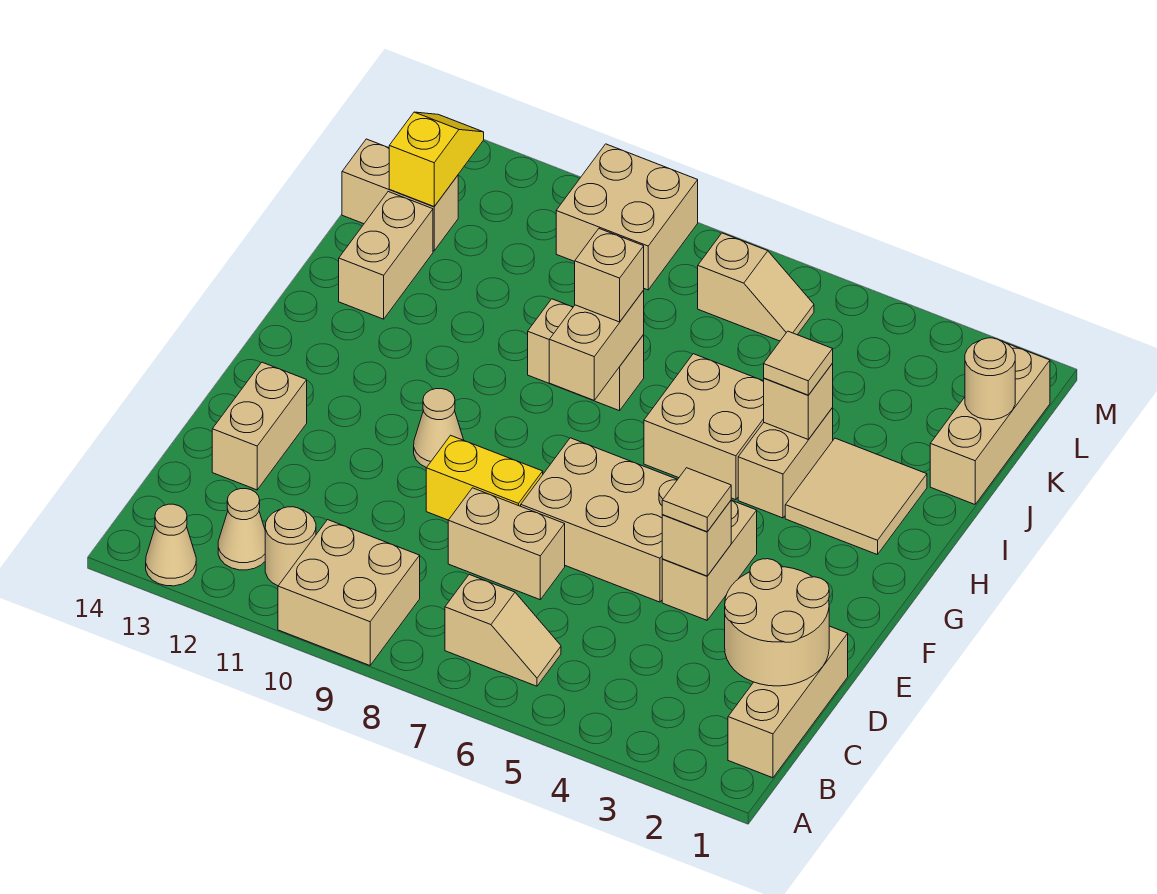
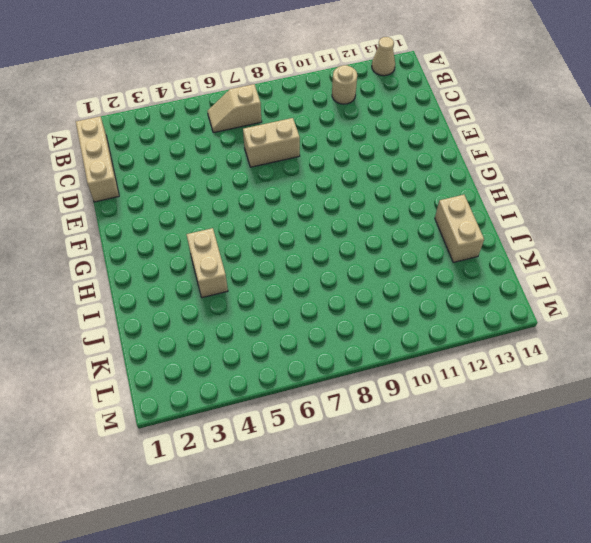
none -> tan brick A9:B10 level 1
none -> tan cone B12 level 1
none -> tan brick D13:E13 level 1
none -> tan brick E4:F4 level 1

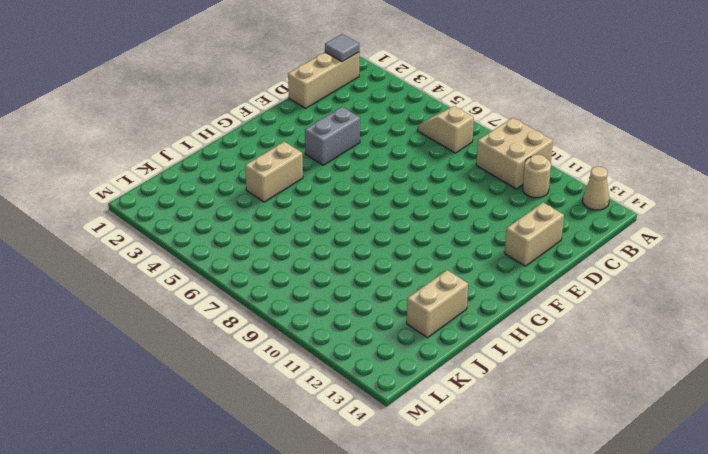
grey tile B1 level 2 -> none
grey brick E4:F4 level 1 -> tan brick E4:F4 level 1
none -> tan cone B12 level 1
none -> tan brick D7:D8 level 1
none -> tan brick E5:F7 level 1
none -> yellow brick E8:E9 level 1

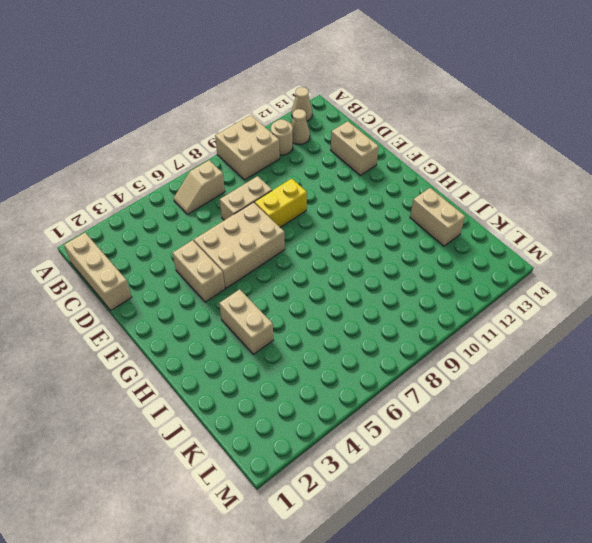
none -> tan cone F10 level 1
none -> tan tile H2:I3 level 1
none -> tan brick H5:I6 level 1
none -> tan brick I8:I9 level 1

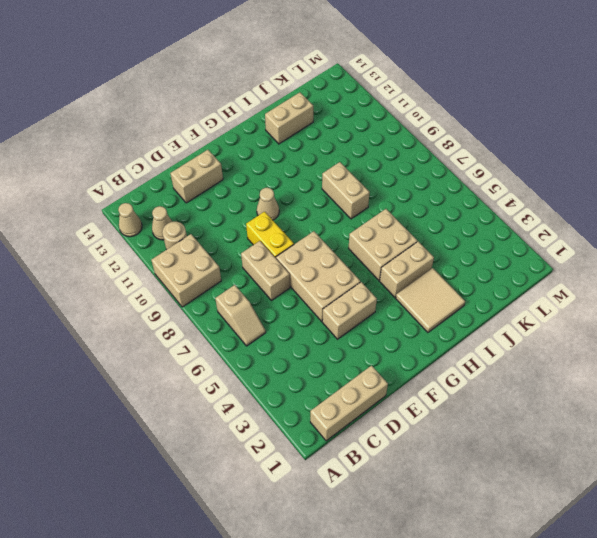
none -> tan brick J1:L1 level 1
none -> tan brick K13:K14 level 1
none -> tan slope L6:L7 level 1 top 7
none -> tan brick L9:M10 level 1

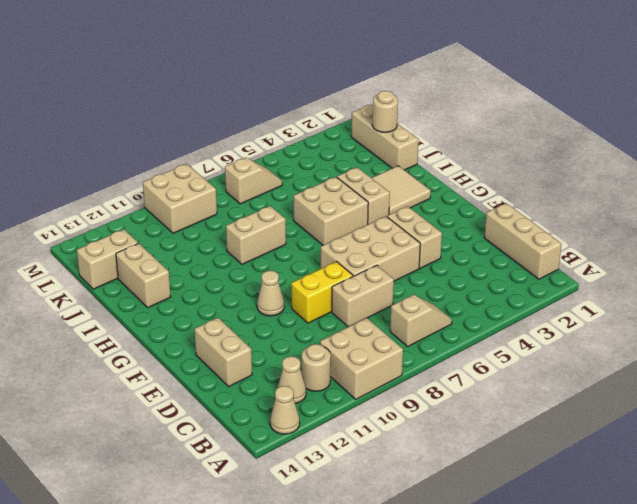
none -> tan round brick C1:D2 level 2
none -> tan brick E4 level 2
none -> tan brick H8:I8 level 2
none -> tan brick I4 level 2

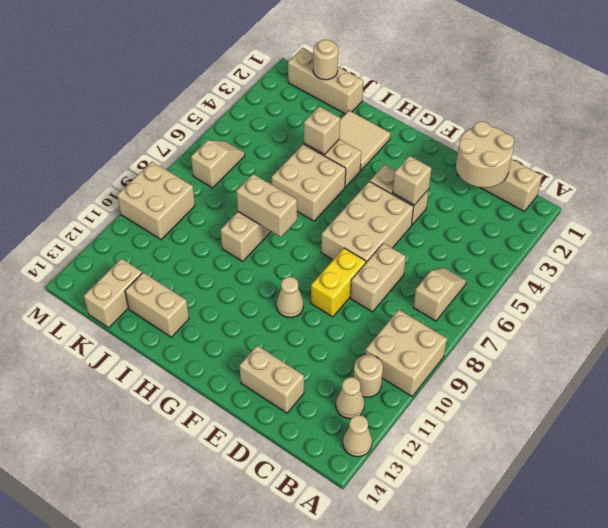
none -> yellow slope K13:L13 level 2 top K
none -> tan tile E4 level 3
none -> tan tile I4 level 3
none -> tan brick I8 level 3

